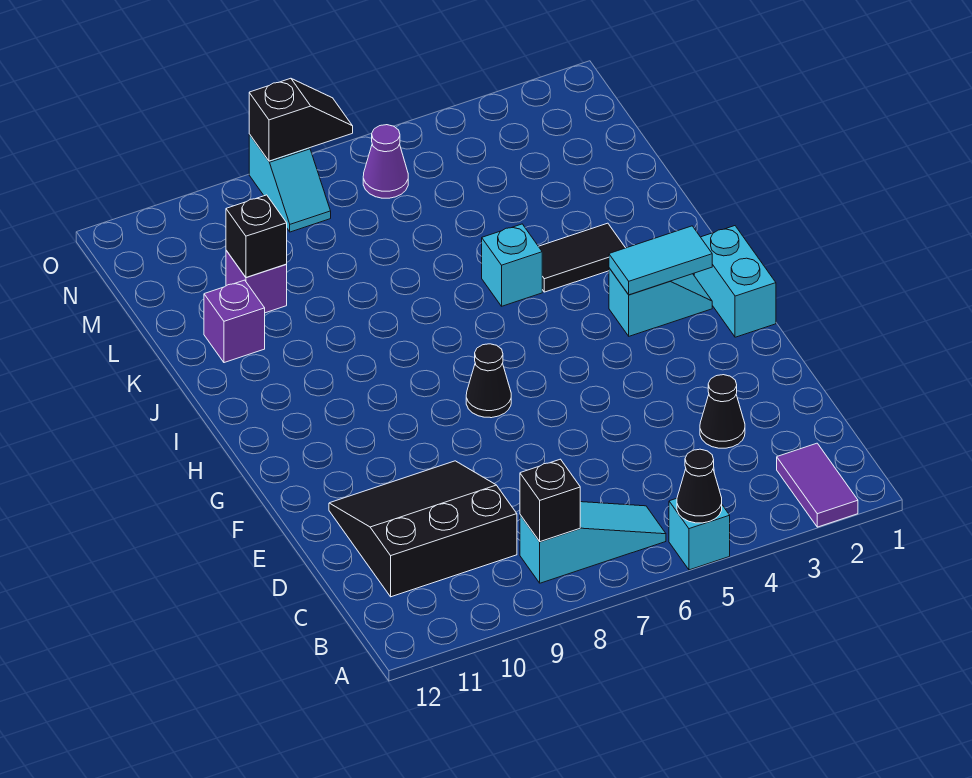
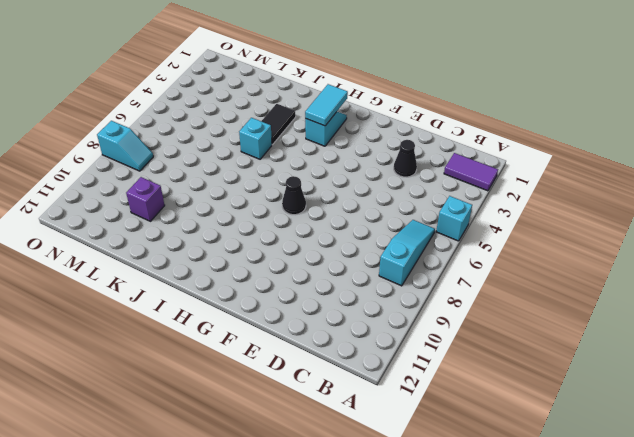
none -> black slope C9:E11 level 1 top C
none -> cyan brick G1:H1 level 1
none -> purple brick K11 level 1

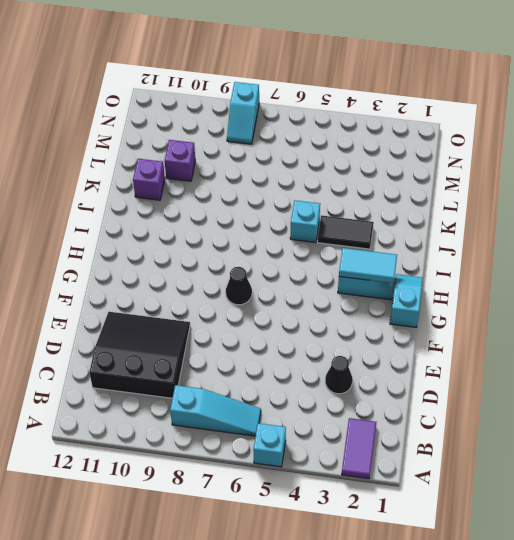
cyan slope G1:H1 level 1 top G -> cyan brick G1:H1 level 1
none -> purple cone N6 level 1
none -> black cone A5 level 2
none -> black brick B8 level 2

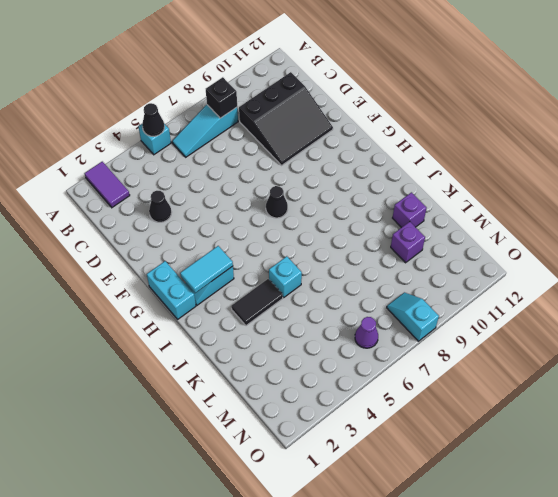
none -> black brick L10 level 2
none -> black slope O7:O8 level 2 top 8

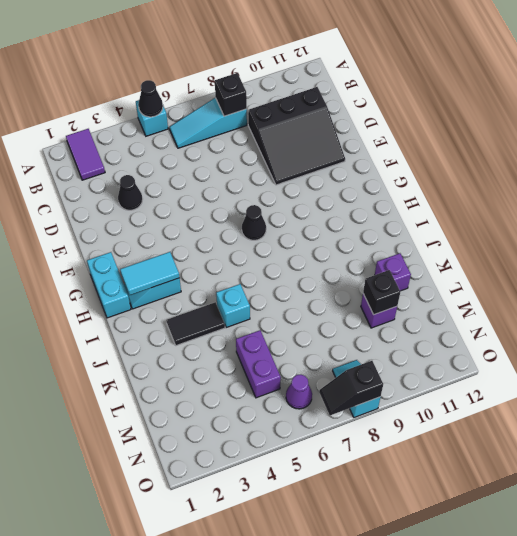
purple brick L5:M5 level 1 -> none

